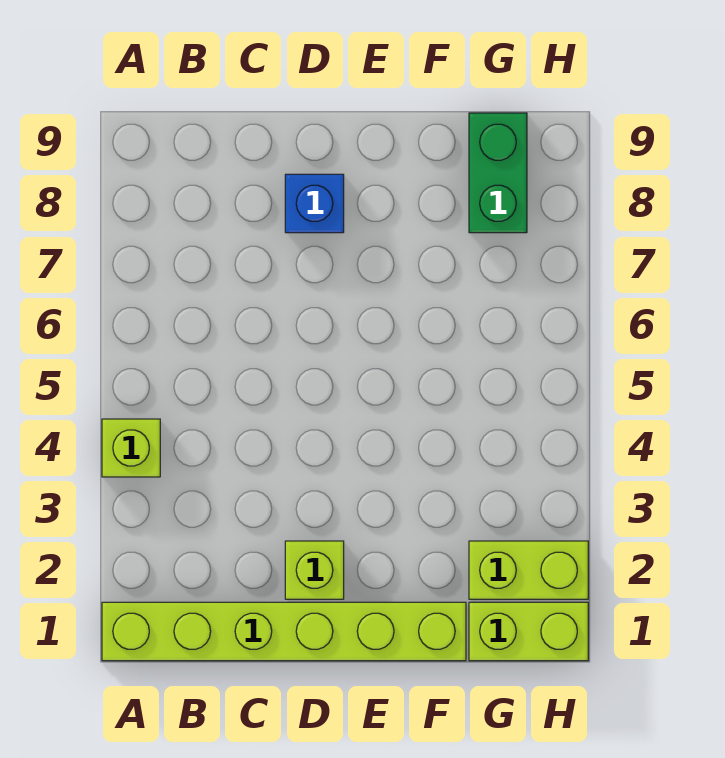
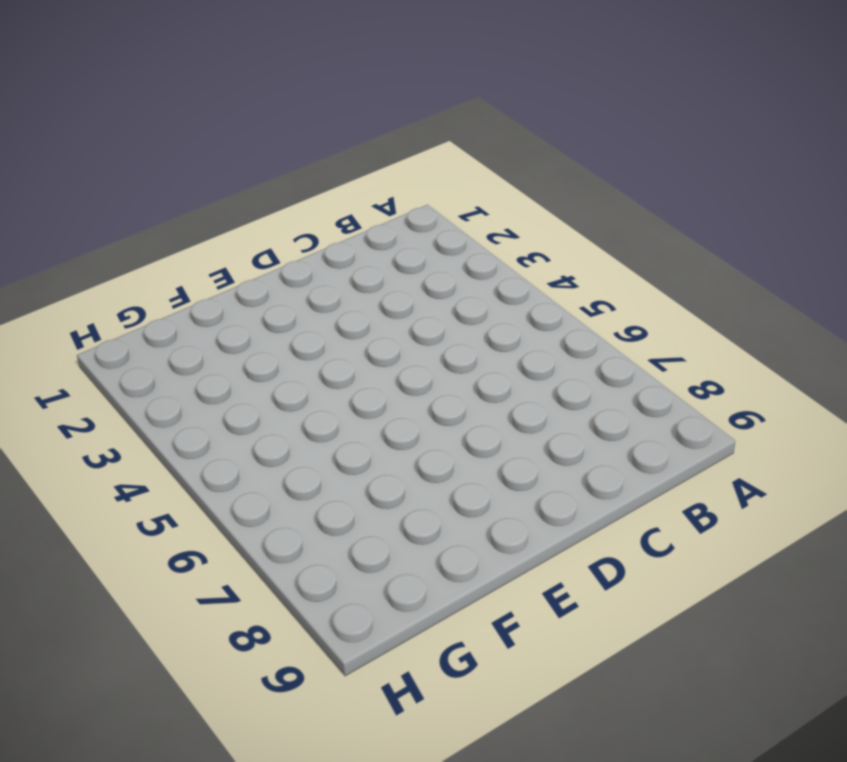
none -> lime brick A1:F1 level 1
none -> lime brick A4 level 1

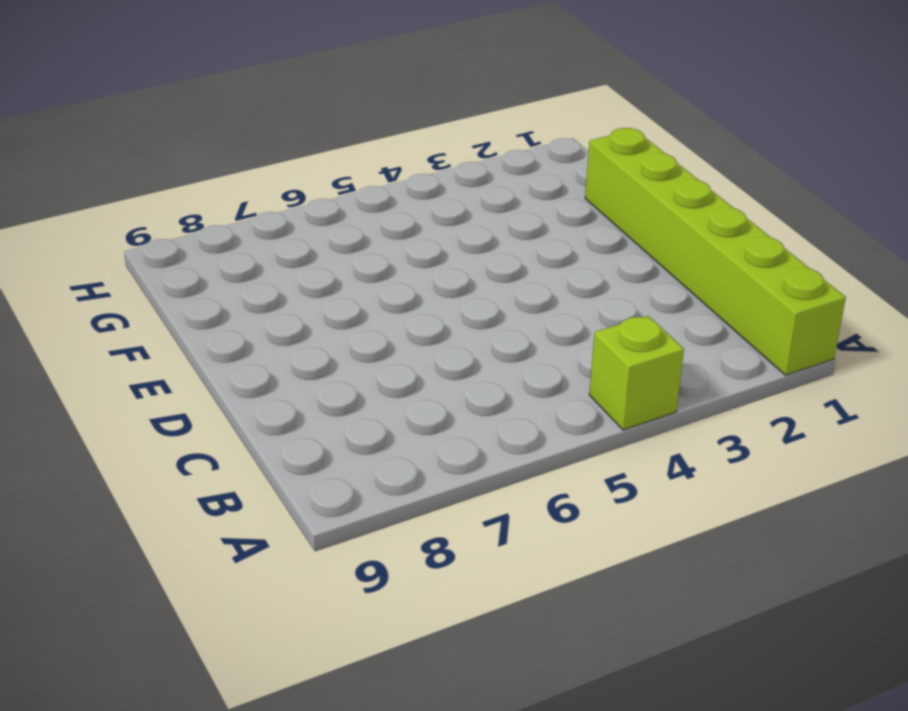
none -> lime brick D2 level 1
none -> blue brick D8 level 1

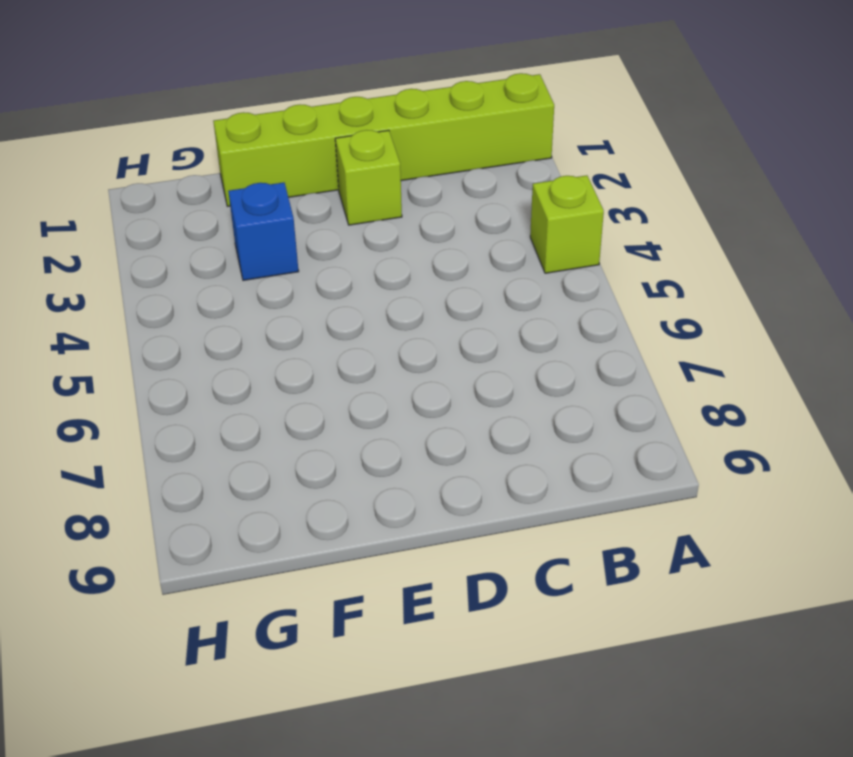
blue brick F3 level 1 -> blue brick D8 level 1
none -> lime brick G1:H1 level 1
none -> lime brick G2:H2 level 1

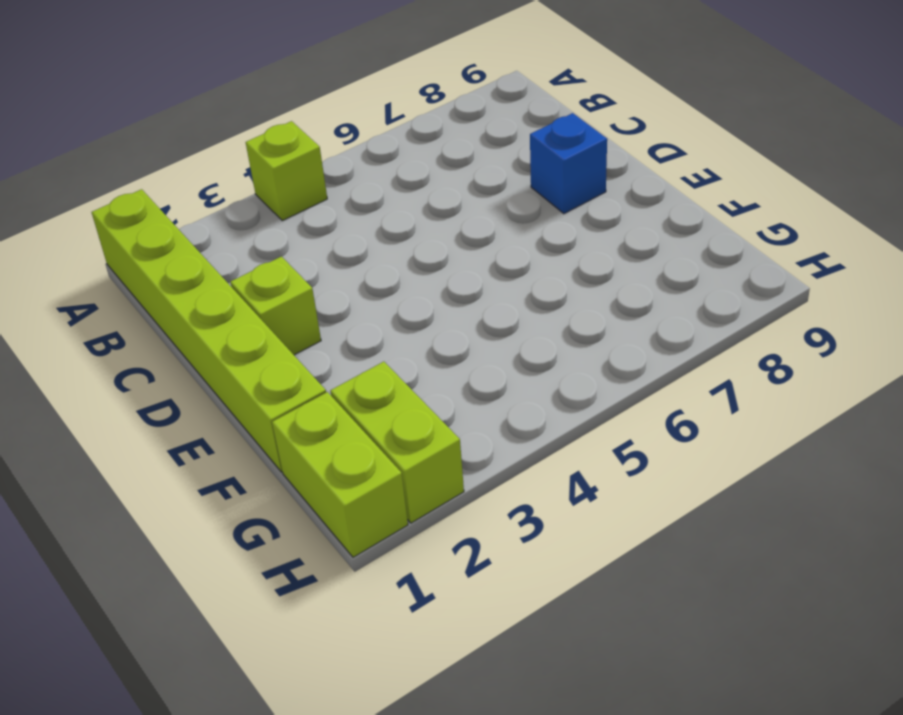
none -> green brick G8:G9 level 1

